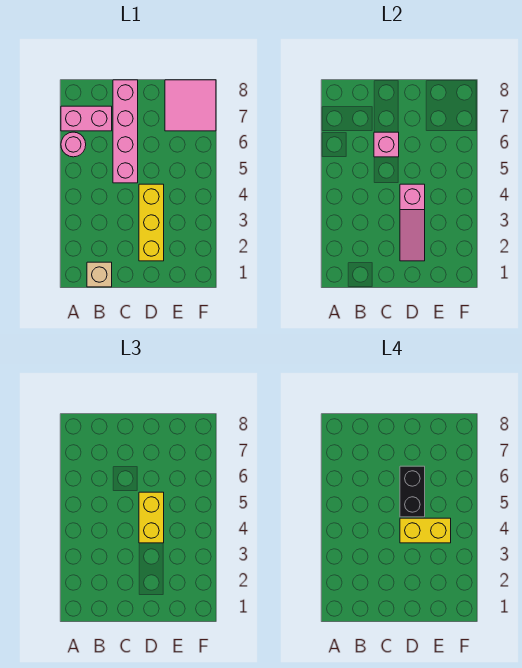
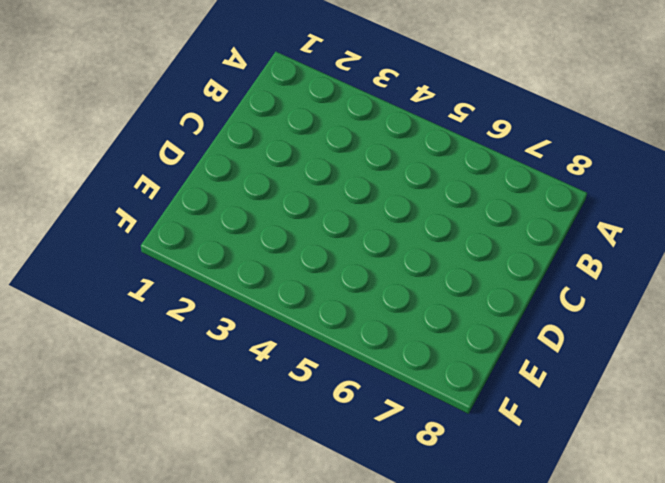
none -> pink round brick A6 level 1
none -> pink brick A7:B7 level 1

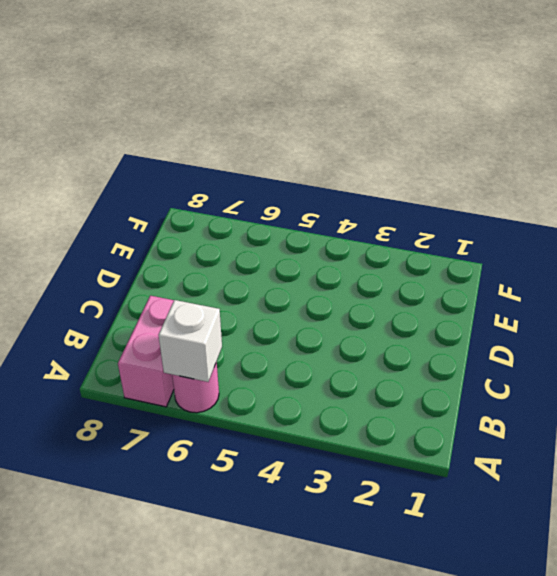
white brick A6 level 2 -> none
none -> tan brick B1 level 1
none -> pink brick C5:C8 level 1

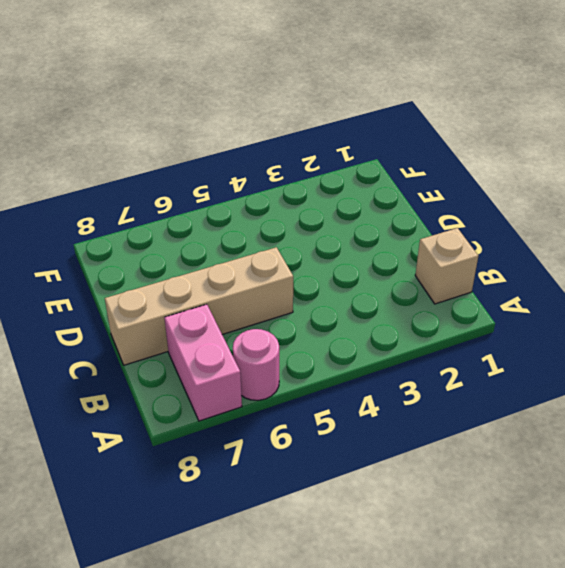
tan brick C5:C8 level 1 -> pink brick C5:C8 level 1
none -> yellow brick D2:D4 level 1
none -> pink tile E7:F8 level 1

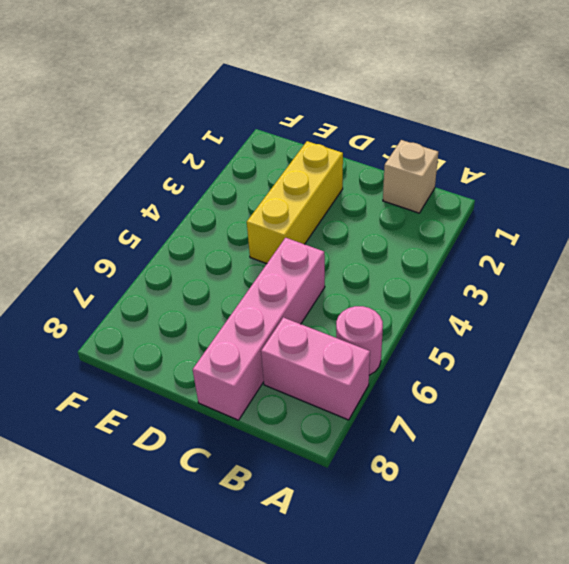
none -> pink tile E7:F8 level 1
none -> pink brick C6 level 2

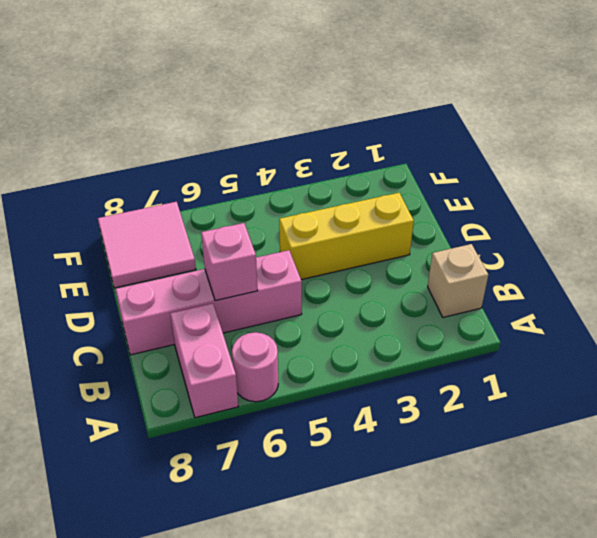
none -> pink slope D2:D4 level 2 top 4
none -> yellow brick D4:D5 level 3

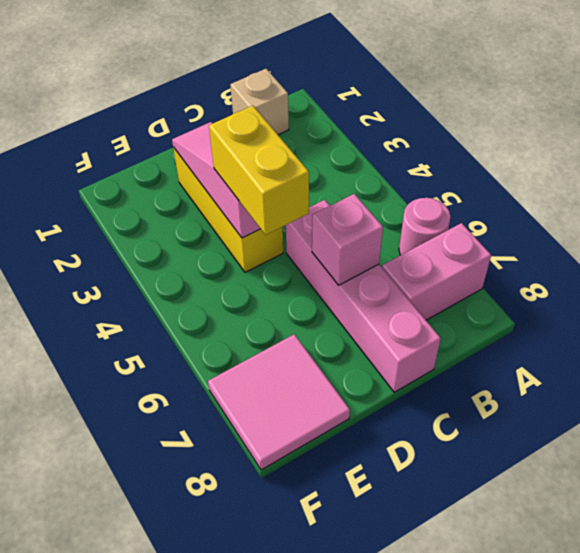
none -> yellow brick D4:E4 level 4
none -> black brick D5:D6 level 4

